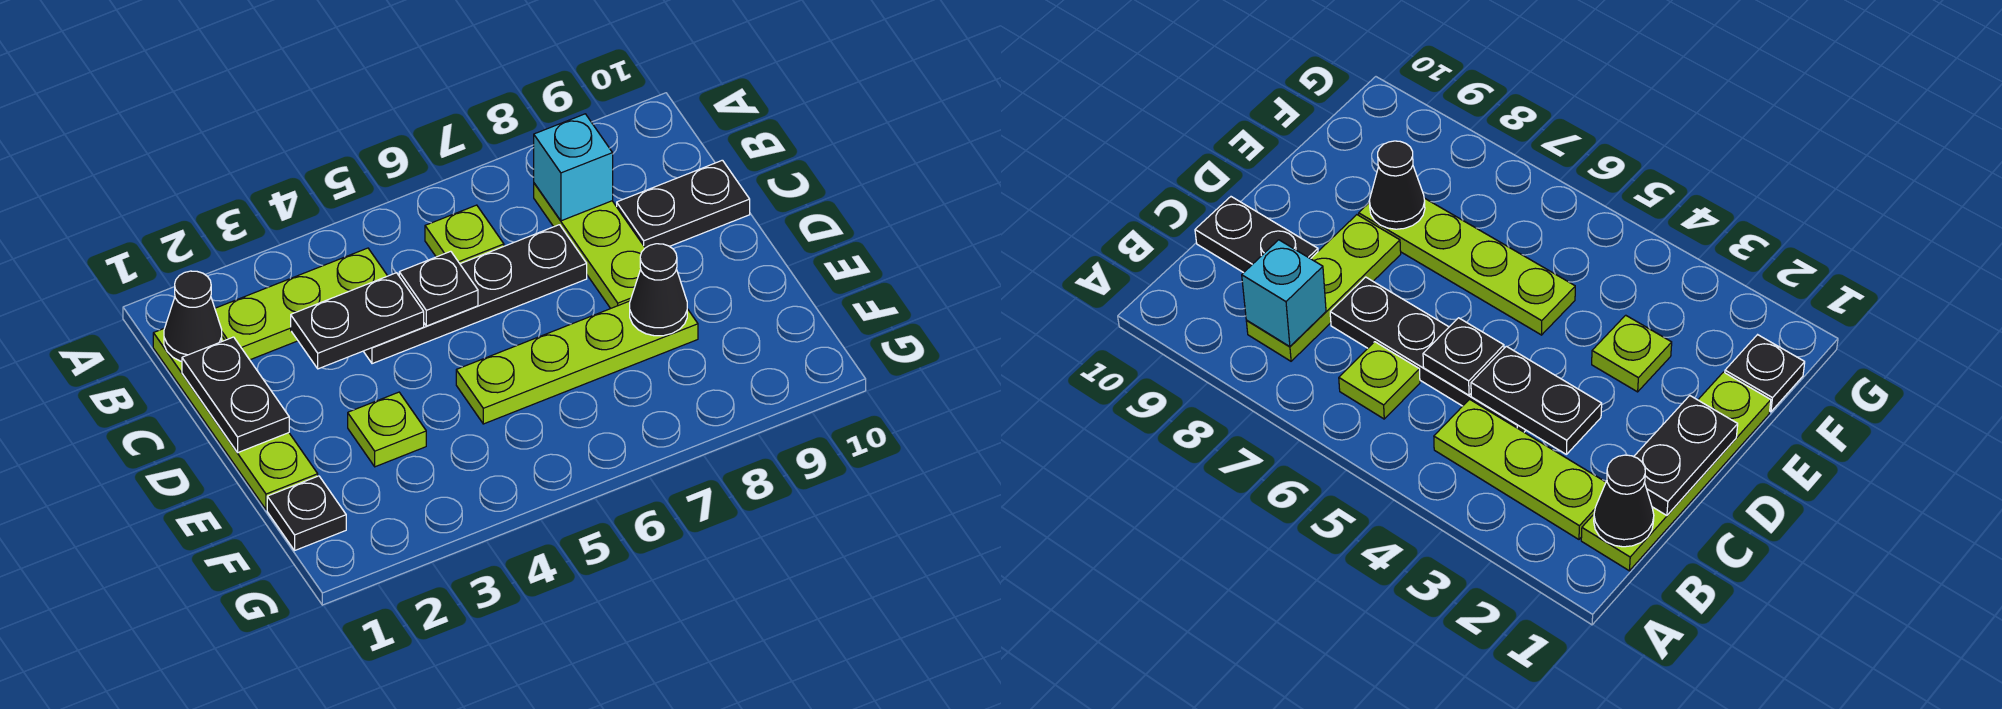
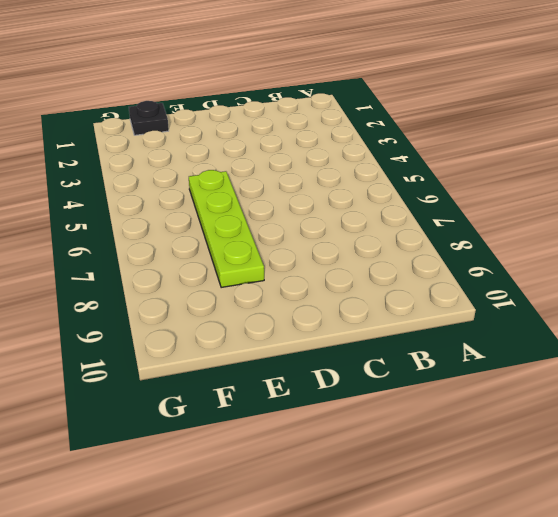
none -> lime plate B1:E1 level 1
none -> lime plate B2:B4 level 1
none -> lime plate B6 level 1

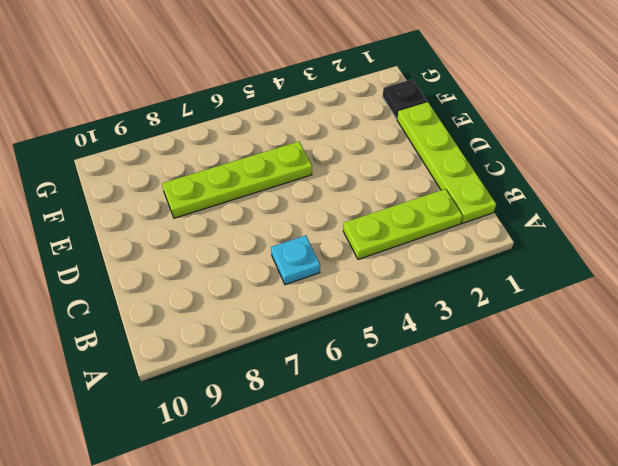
cyan plate B6 level 1 -> lime plate B6 level 1
none -> lime plate B8:D8 level 1
none -> black plate C4:C7 level 1
none -> black plate C9:C10 level 1

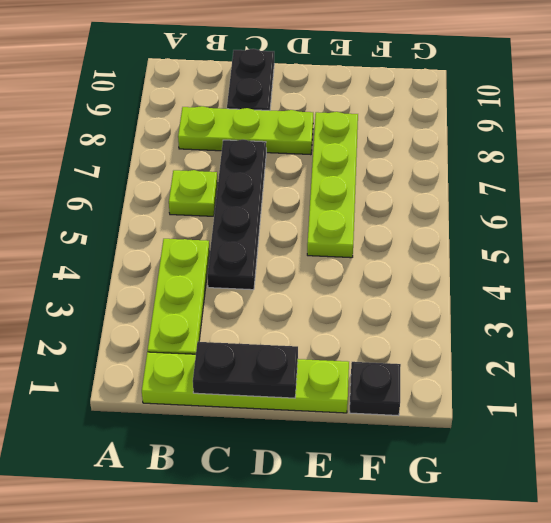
none -> lime plate E3 level 1
none -> black cone B1 level 2
none -> cyan brick B8 level 2

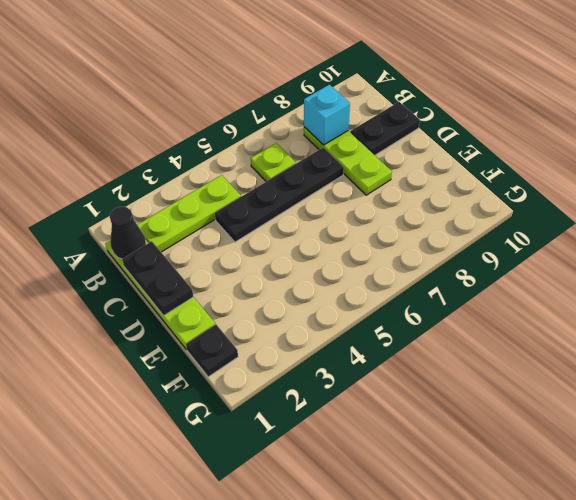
none -> lime plate E3 level 1
none -> lime plate E5:E8 level 1
none -> black plate C3:C4 level 2

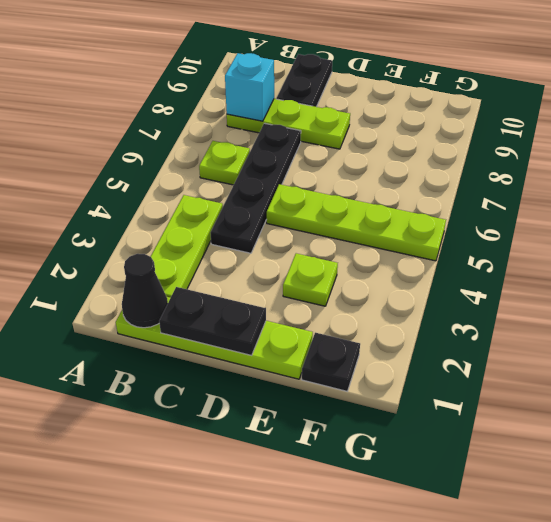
lime plate D5:G5 level 1 -> lime plate E5:E8 level 1
none -> black plate C3:C4 level 2
none -> black plate C5 level 2
none -> black cone E8 level 2

